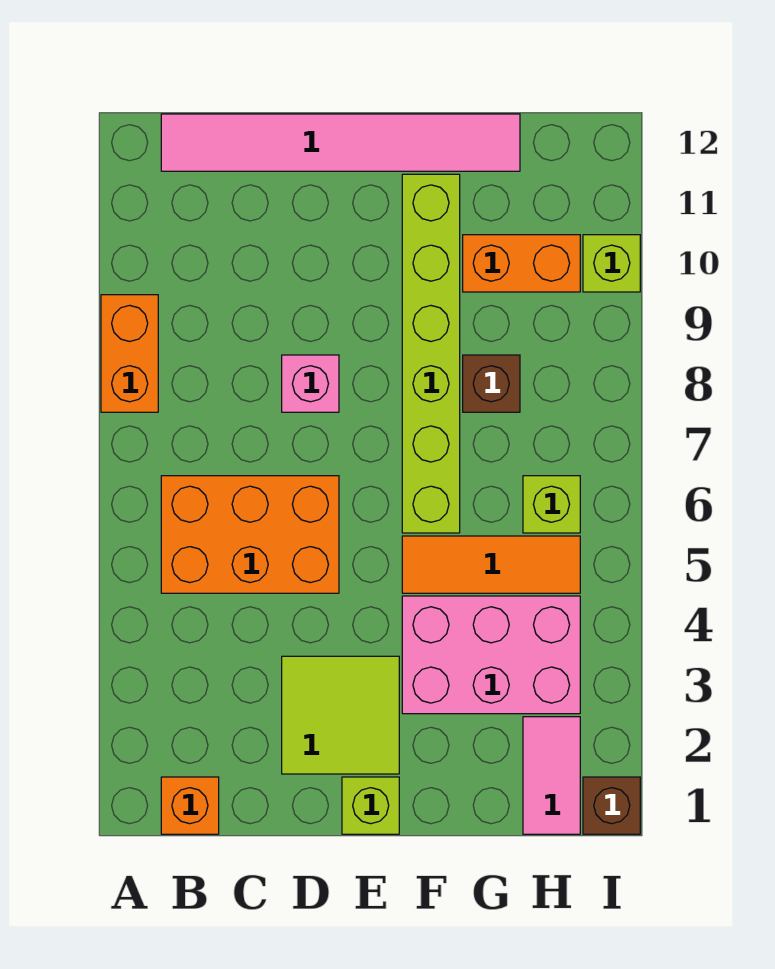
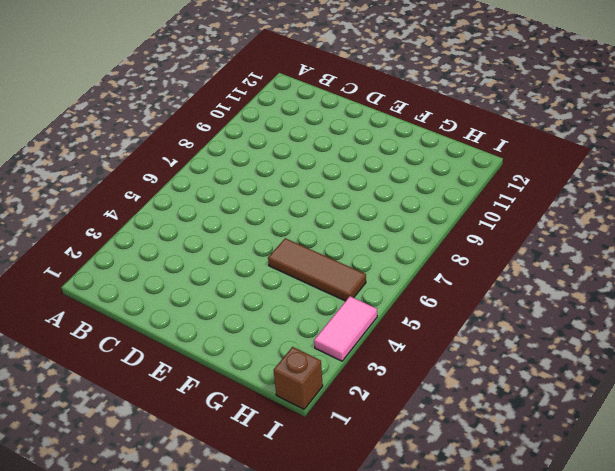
brown tile F5:H5 level 1 -> orange tile F5:H5 level 1
pink tile I3:I4 level 1 -> pink tile H1:H2 level 1
none -> orange brick A8:A9 level 1
none -> orange brick B1 level 1
none -> orange brick B5:D6 level 1

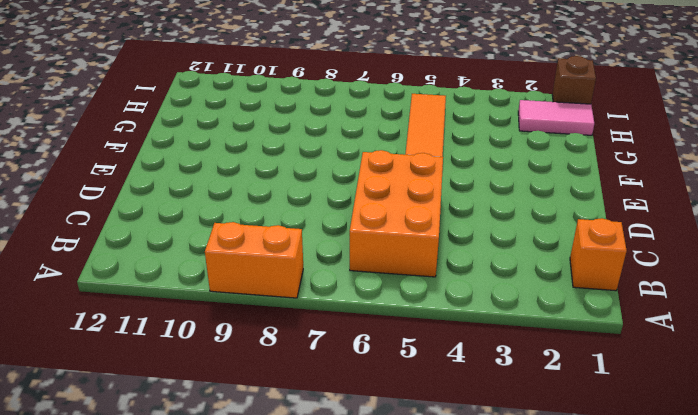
none -> pink tile B12:G12 level 1
none -> lime tile D2:E3 level 1
none -> pink brick D8 level 1

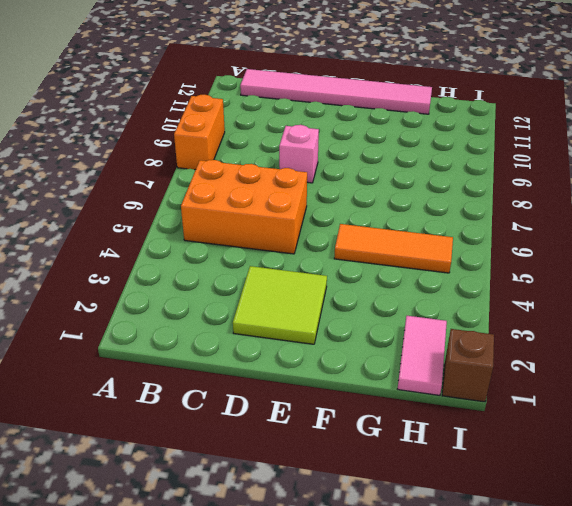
none -> orange brick B1 level 1
none -> lime brick E1 level 1
none -> pink brick F3:H4 level 1

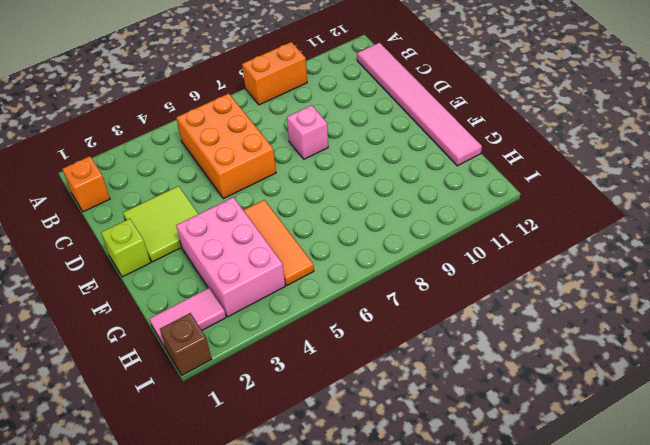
none -> lime brick F6:F11 level 1
none -> brown brick G8 level 1
none -> orange brick G10:H10 level 1

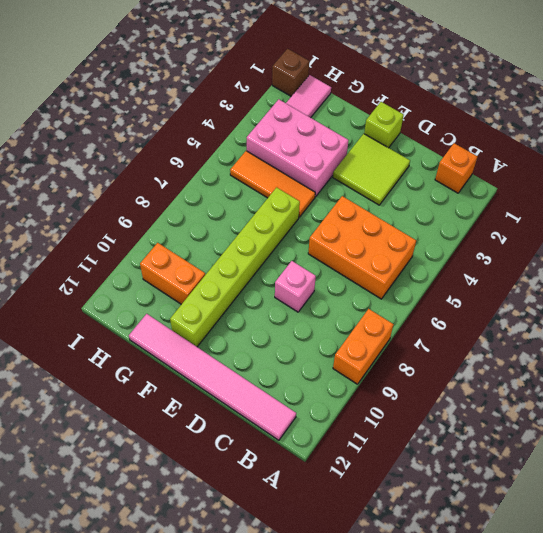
none -> brown brick G8 level 1
none -> lime brick H6 level 1
none -> lime brick I10 level 1

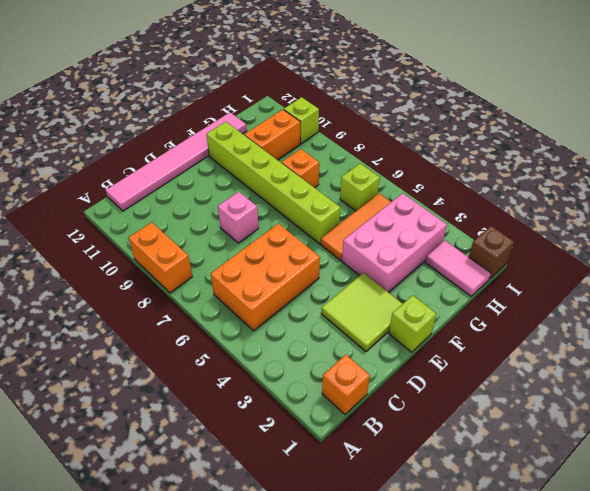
orange brick G8 level 1 -> brown brick G8 level 1

